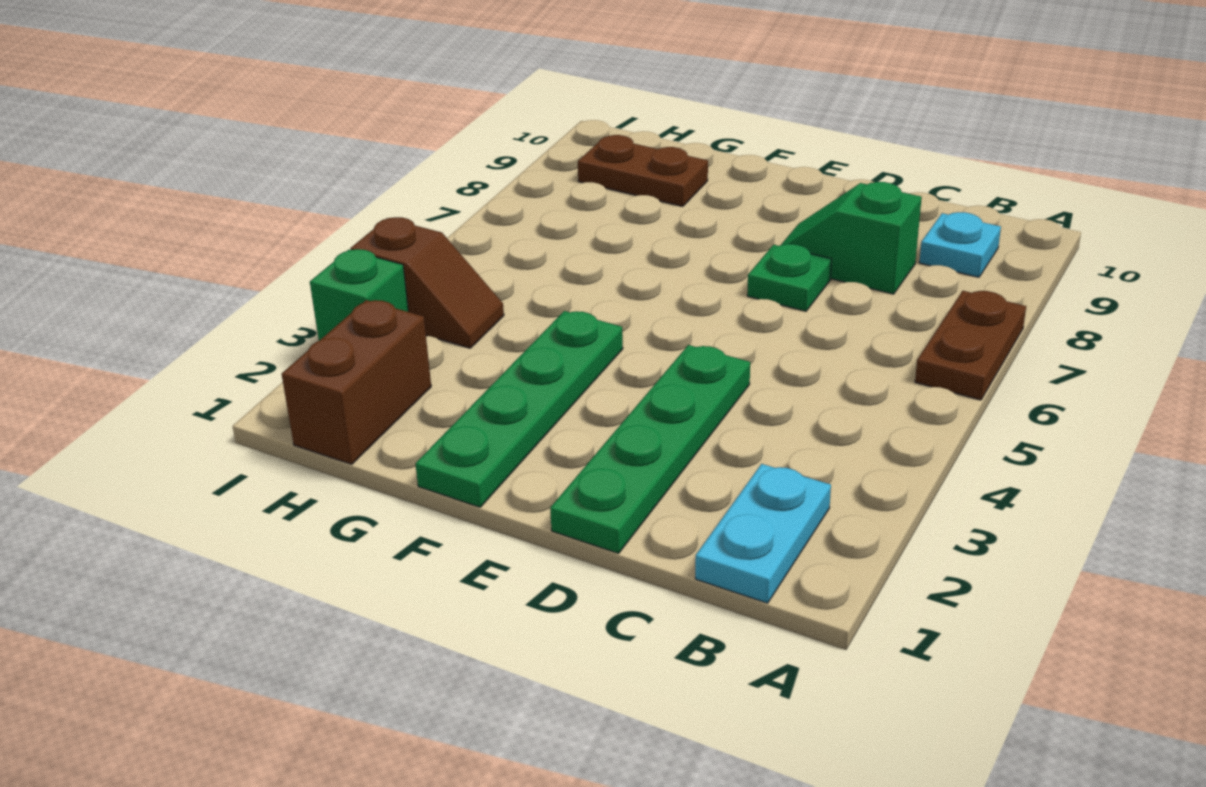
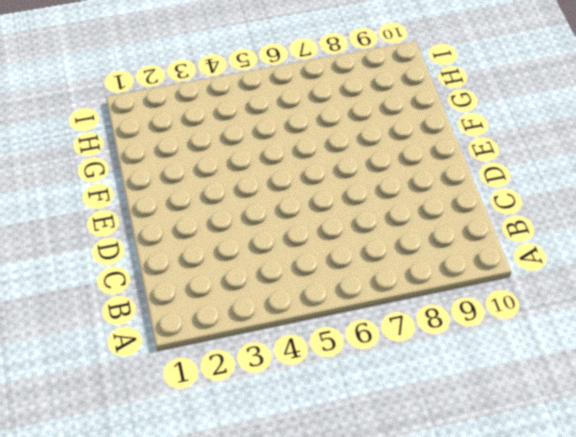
none -> brown plate A6:A7 level 1
none -> cyan plate B1:B2 level 1

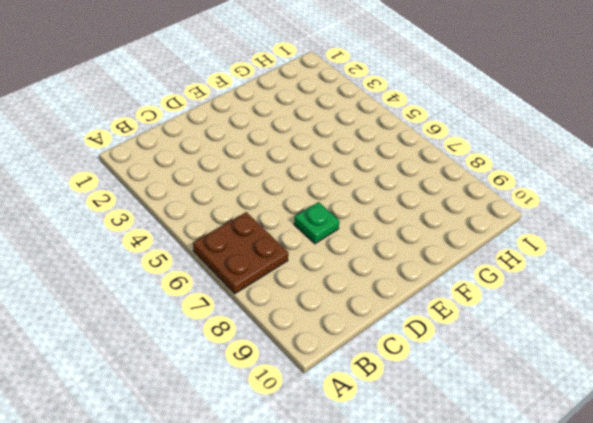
brown plate A6:B7 level 1 -> brown plate A6:A7 level 1
none -> cyan plate B1:B2 level 1
none -> cyan plate B9 level 1

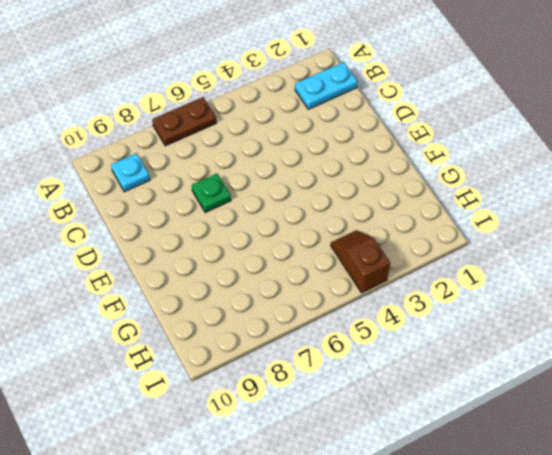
none -> green slope C8:D8 level 1 top C
none -> green plate D1:D4 level 1

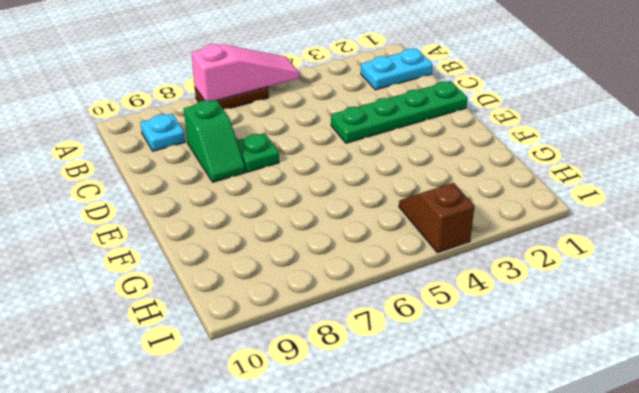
pink slope A5:A7 level 2 top 7 -> none
none -> green plate F1:F4 level 1
none -> brown plate G9:H9 level 1

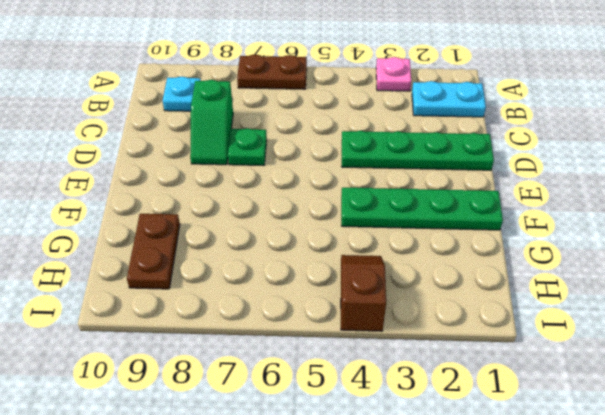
pink plate A3 level 1 -> none
none -> brown brick H1:H2 level 1
none -> green brick I3 level 1

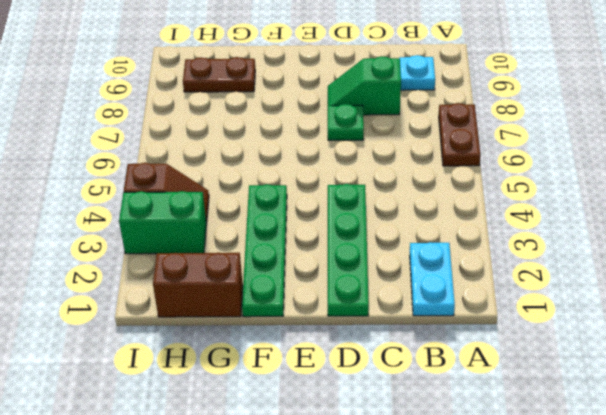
brown brick G1:H1 level 1 -> brown brick H1:H2 level 1
green brick H3:I3 level 1 -> green brick I3 level 1

